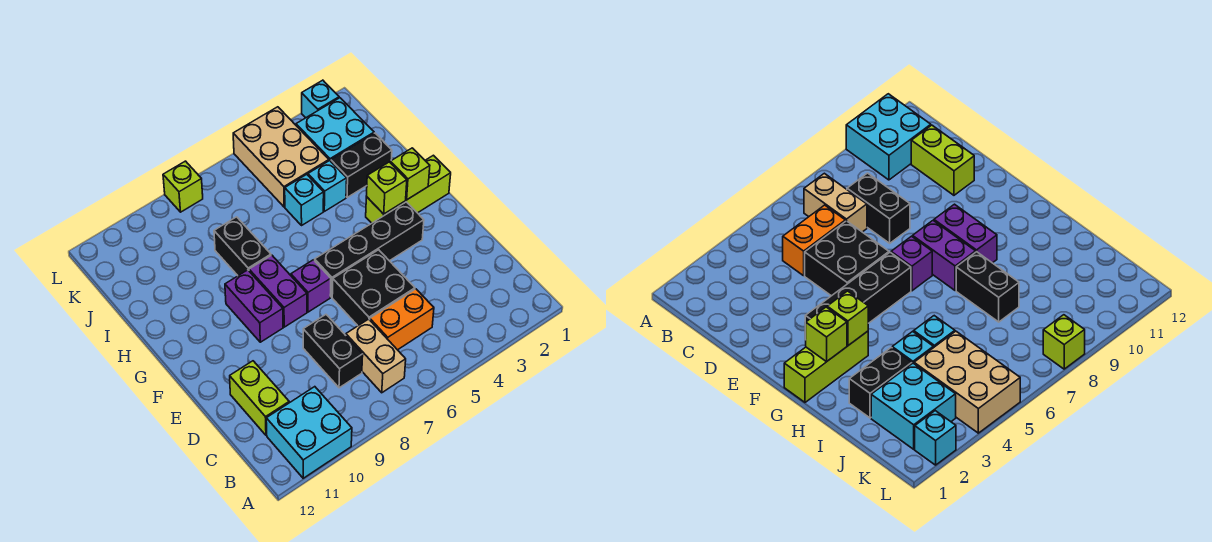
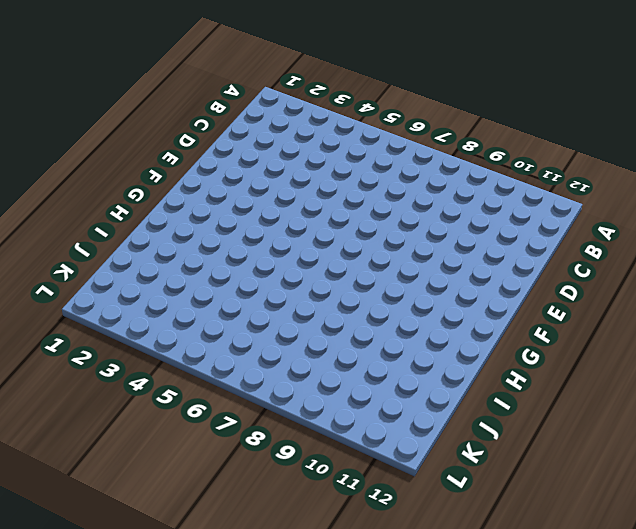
none -> cyan brick A10:B11 level 1
none -> tan brick B7:C7 level 1
none -> orange brick C5:C6 level 1

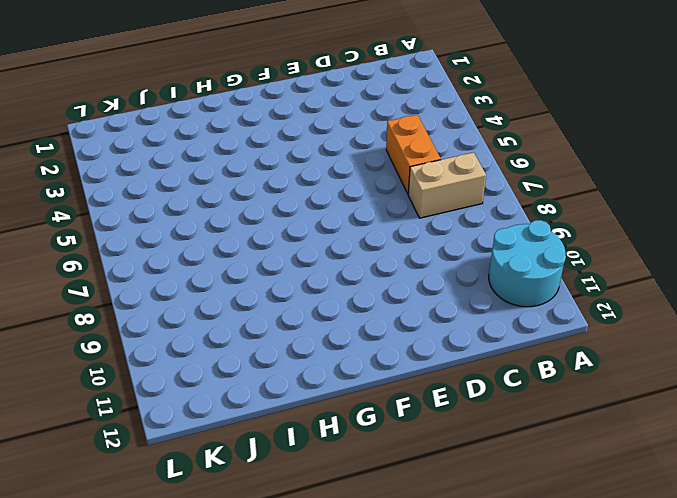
cyan round brick A10:B11 level 1 -> cyan brick A10:B11 level 1
none -> black brick C8:D8 level 1
none -> lime brick C11:D11 level 1
none -> black brick D5:E6 level 1

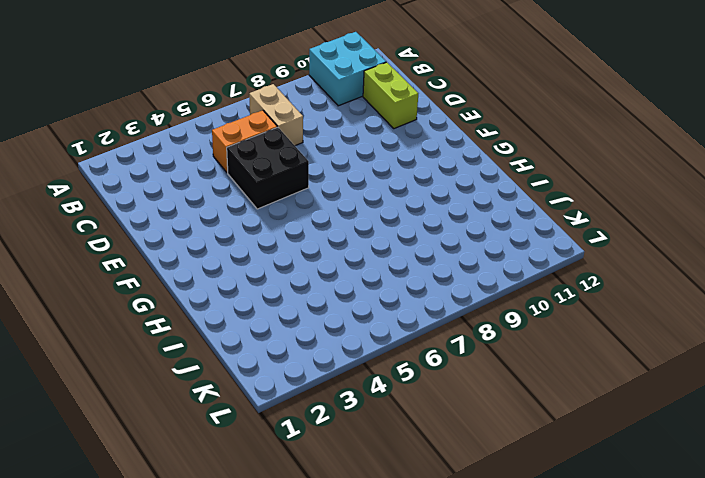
none -> black brick C8:D8 level 1
none -> black brick F3:F6 level 1
none -> purple brick F7 level 1

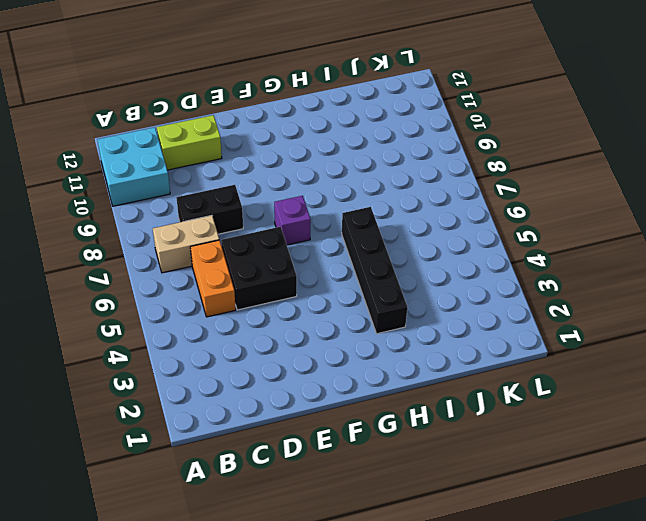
black brick H3:H6 level 1 -> black brick F3:F6 level 1
none -> purple brick F8:G8 level 1
none -> purple brick F9:G9 level 1
none -> lime brick G1:G3 level 1

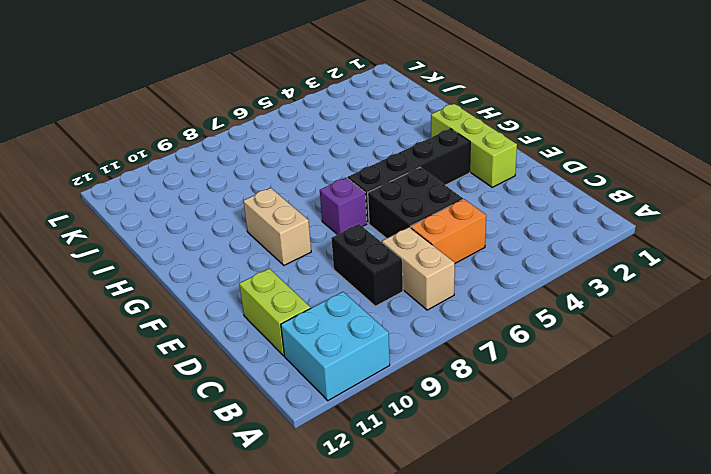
lime brick E2:G2 level 1 -> lime brick G1:G3 level 1
tan brick F9:G9 level 1 -> purple brick F9:G9 level 1
none -> purple brick F8:G8 level 1
none -> black brick H8:I8 level 1
none -> black brick I2:I3 level 1

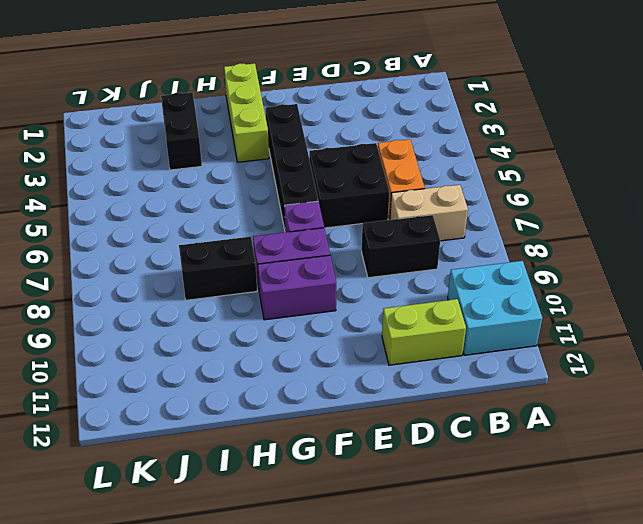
none -> cyan brick I4 level 1
none -> cyan brick I5 level 1
none -> cyan brick J2:K3 level 1

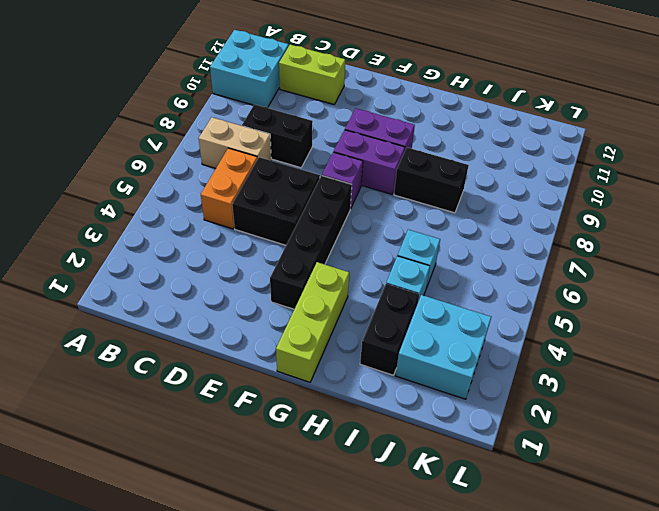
none -> tan brick J4:L5 level 1
none -> cyan brick L2 level 1
none -> lime brick L8 level 1

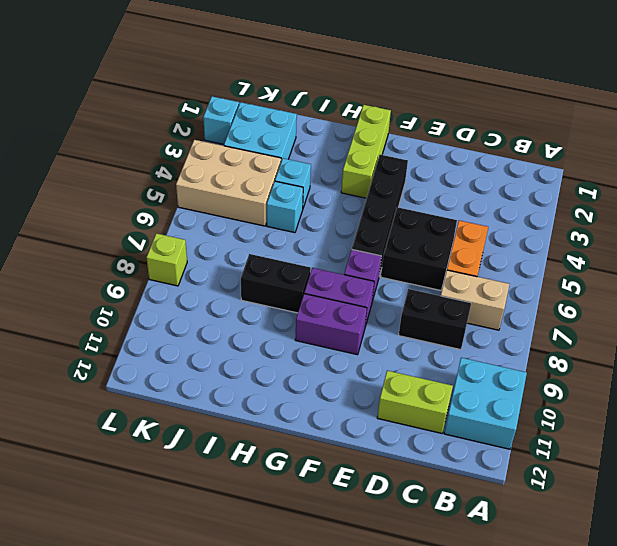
none -> black brick I2:I3 level 1
none -> lime brick G2 level 2
none -> lime brick G3 level 2

